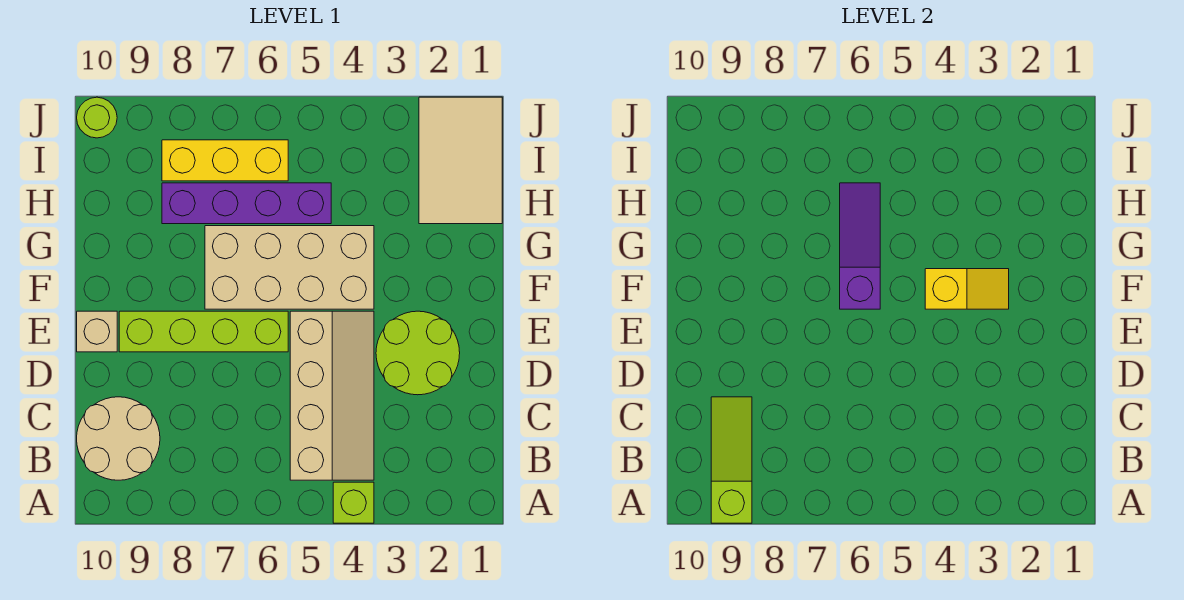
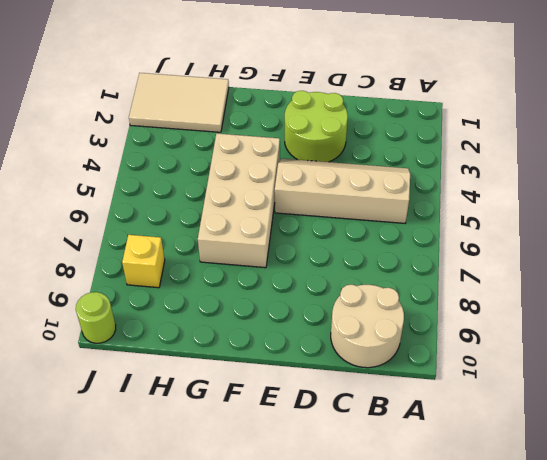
yellow brick I8 level 1 -> yellow brick I6:I8 level 1
none -> lime brick A4 level 1
none -> lime brick E6:E9 level 1
none -> tan brick E10 level 1

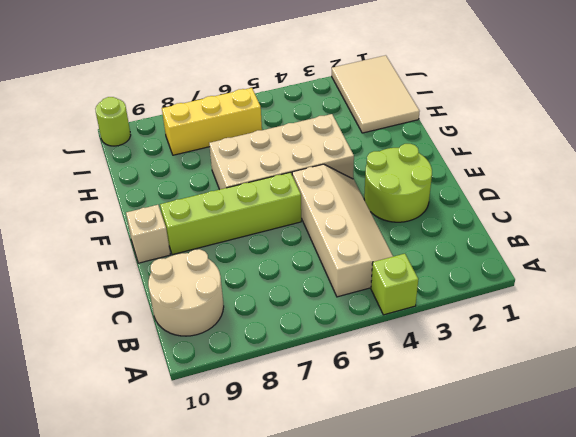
none -> purple brick H5:H8 level 1
none -> lime slope A9:C9 level 2 top A
none -> yellow slope F3:F4 level 2 top 4

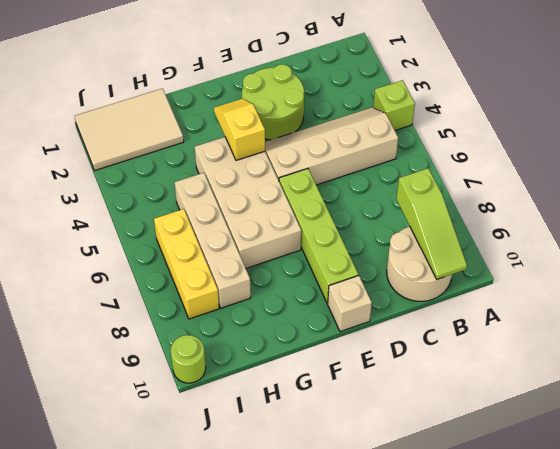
lime slope B8:B10 level 2 top 8 -> lime slope A9:C9 level 2 top A
tan brick H5:H8 level 1 -> purple brick H5:H8 level 1
none -> purple slope F6:H6 level 2 top F

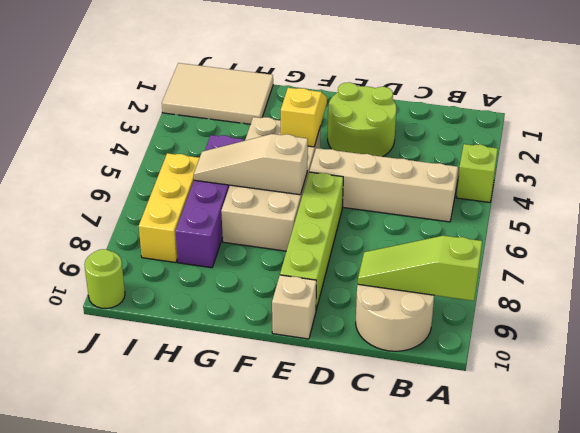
tan slope F6:H6 level 2 top F -> purple slope F6:H6 level 2 top F

